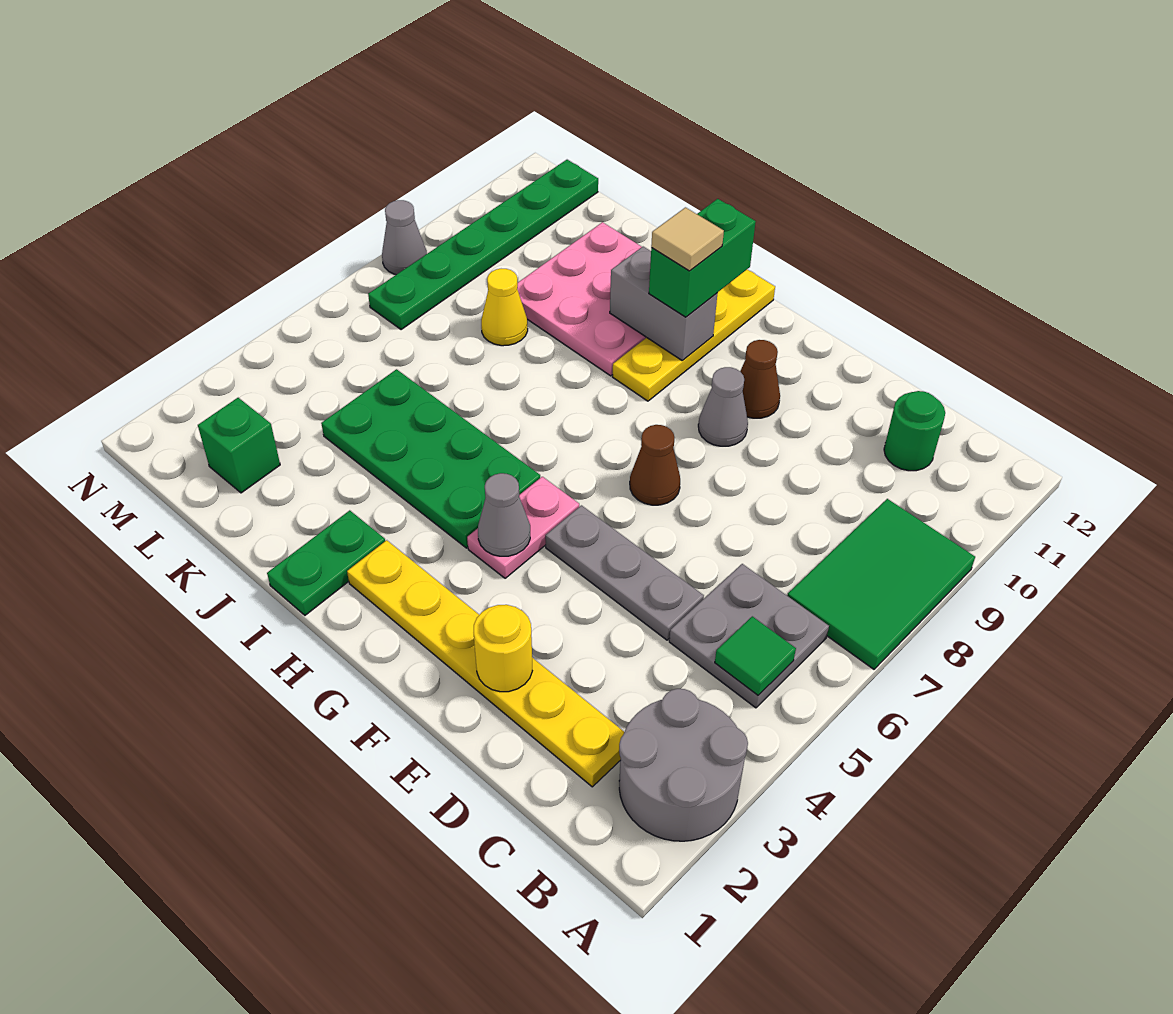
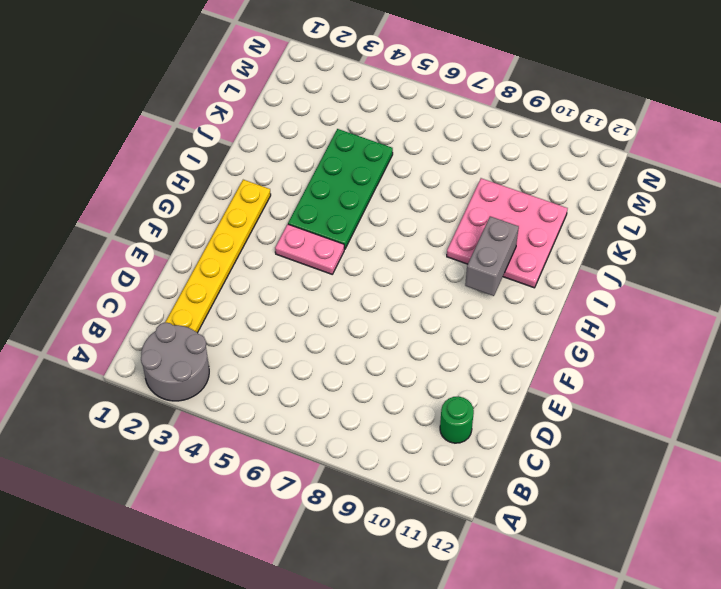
none -> green tile A7:B9 level 1
none -> grey plate B5:C6 level 1
none -> grey plate D5:F5 level 1

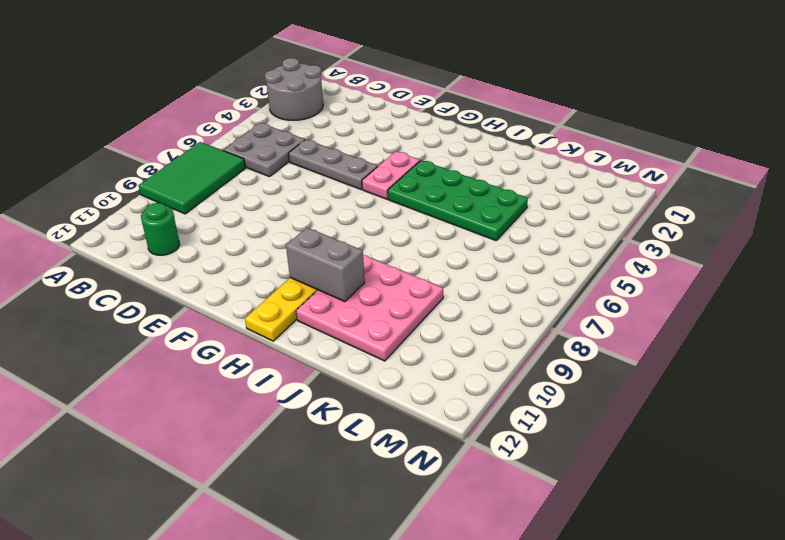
none -> yellow plate C2:H2 level 1
none -> brown cone F7 level 1
none -> grey cone F9 level 1

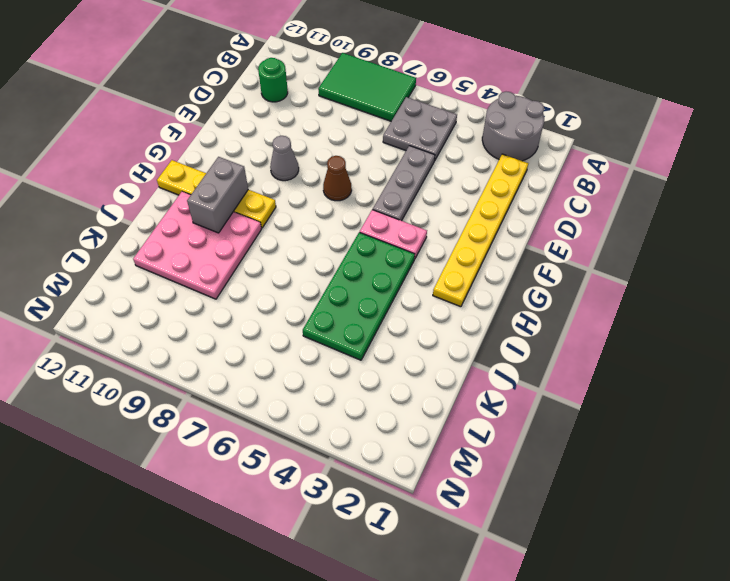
none -> brown cone F10 level 1
none -> green plate I1:I2 level 1
none -> yellow cone K8 level 1

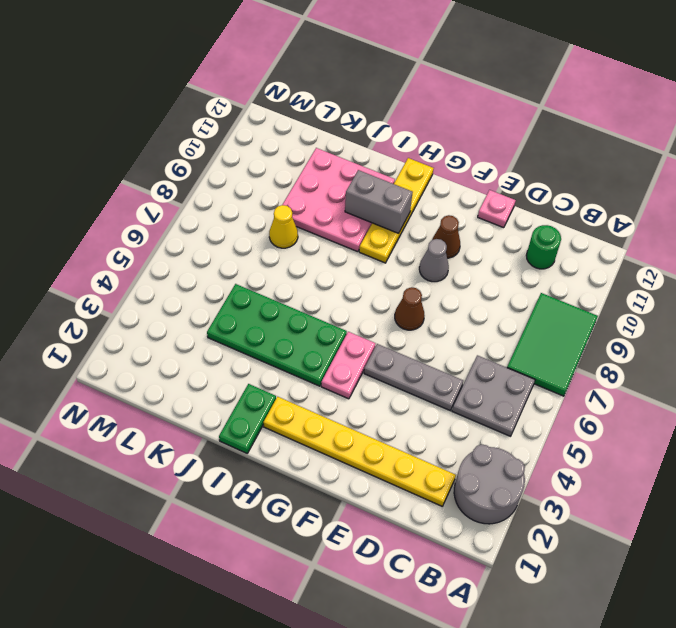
pink plate E12 level 1 -> none
none -> green brick L2 level 1
none -> green plate M7:M12 level 1
none -> grey cone N8 level 1

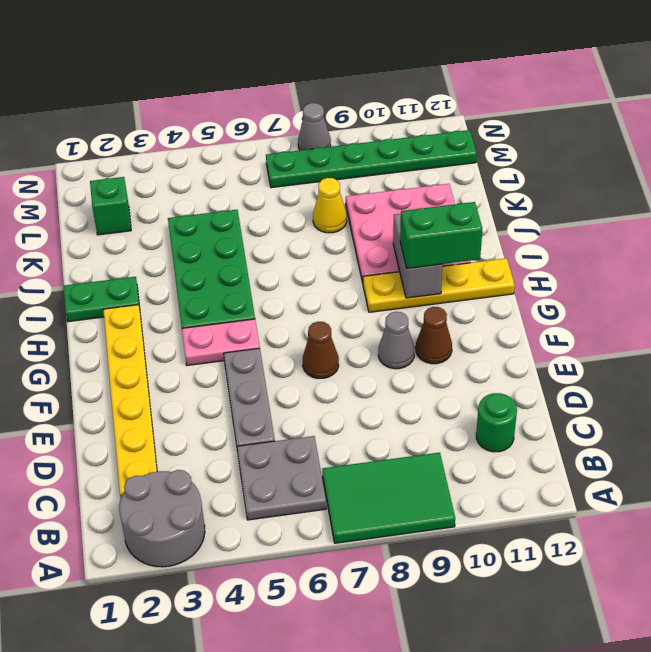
none -> green tile B5 level 2
none -> yellow round brick E2 level 2
none -> grey cone G4 level 2

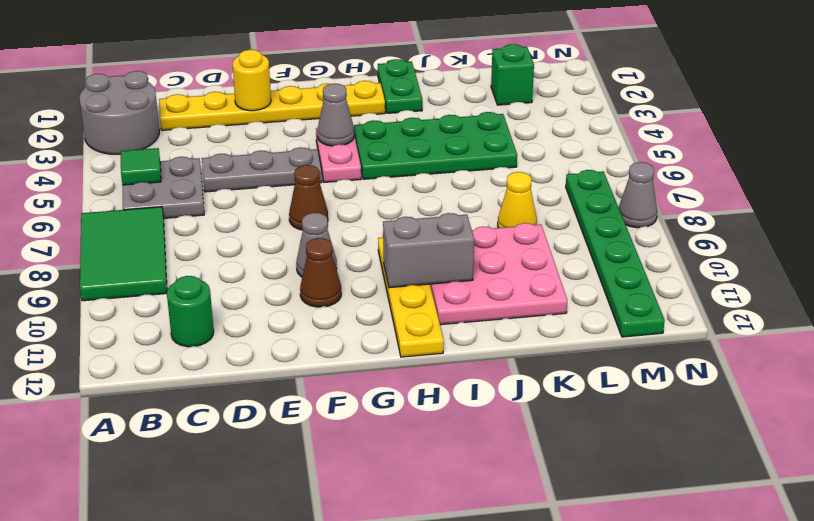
none -> green brick H10:H11 level 3
none -> tan tile H10 level 4

